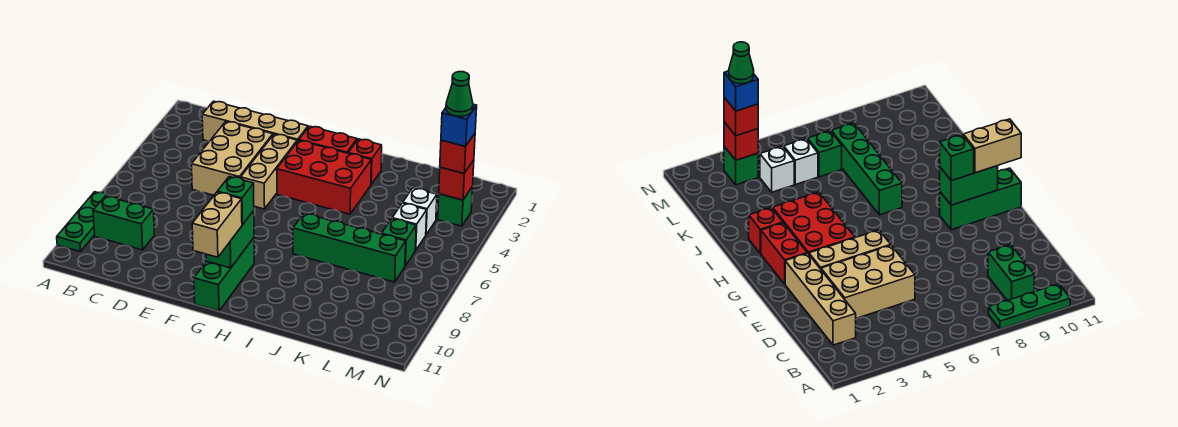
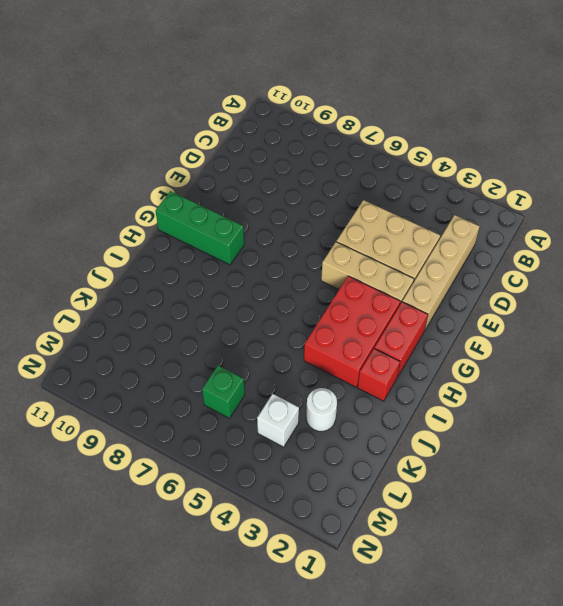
white round brick K3 level 1 -> none
none -> green plate A8:A10 level 1
none -> green brick B9:C9 level 1
none -> green brick I7:L7 level 1

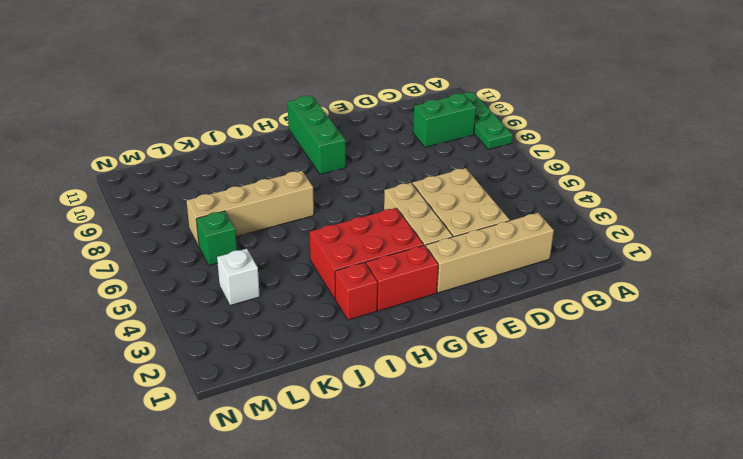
tan brick I7:L7 level 1 -> green brick I7:L7 level 1
none -> white brick L5 level 1
none -> green brick M3 level 1
none -> green brick G9:G10 level 2

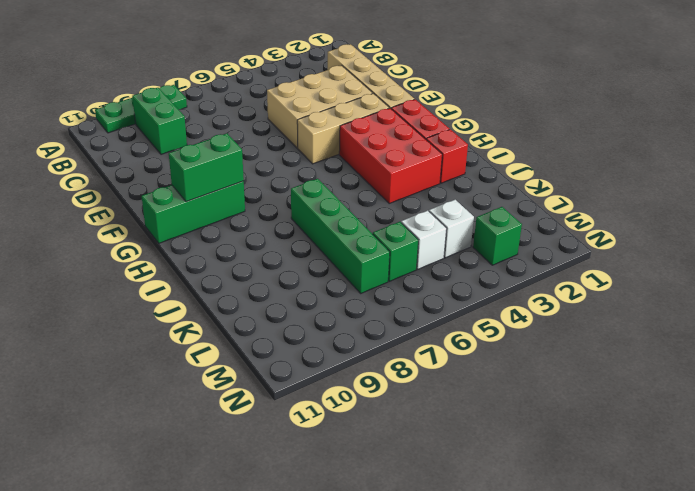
none -> red brick M3 level 2
none -> green brick G9 level 3
none -> tan brick G10:G11 level 3

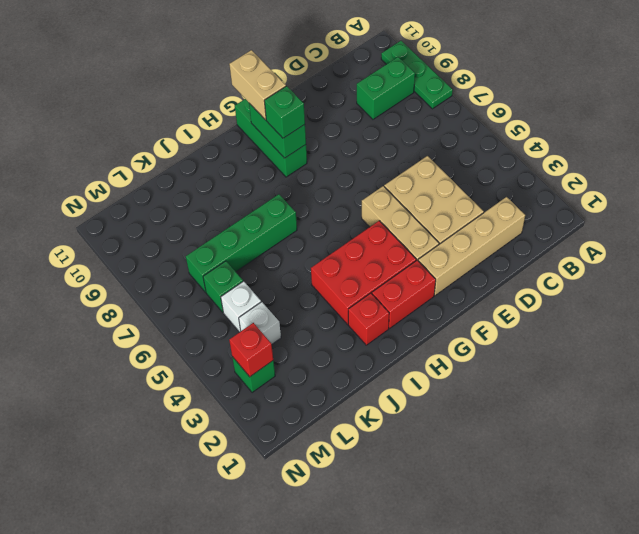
none -> red brick M3 level 3
none -> blue brick M3 level 4
none -> green cone M3 level 5

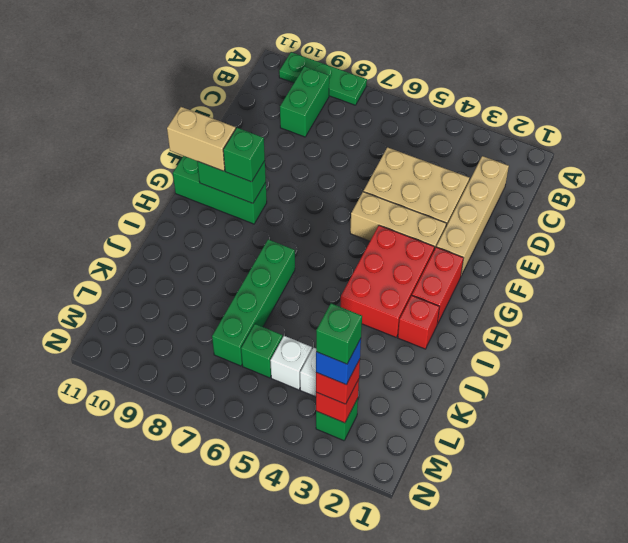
green brick M3 level 5 -> green cone M3 level 5

